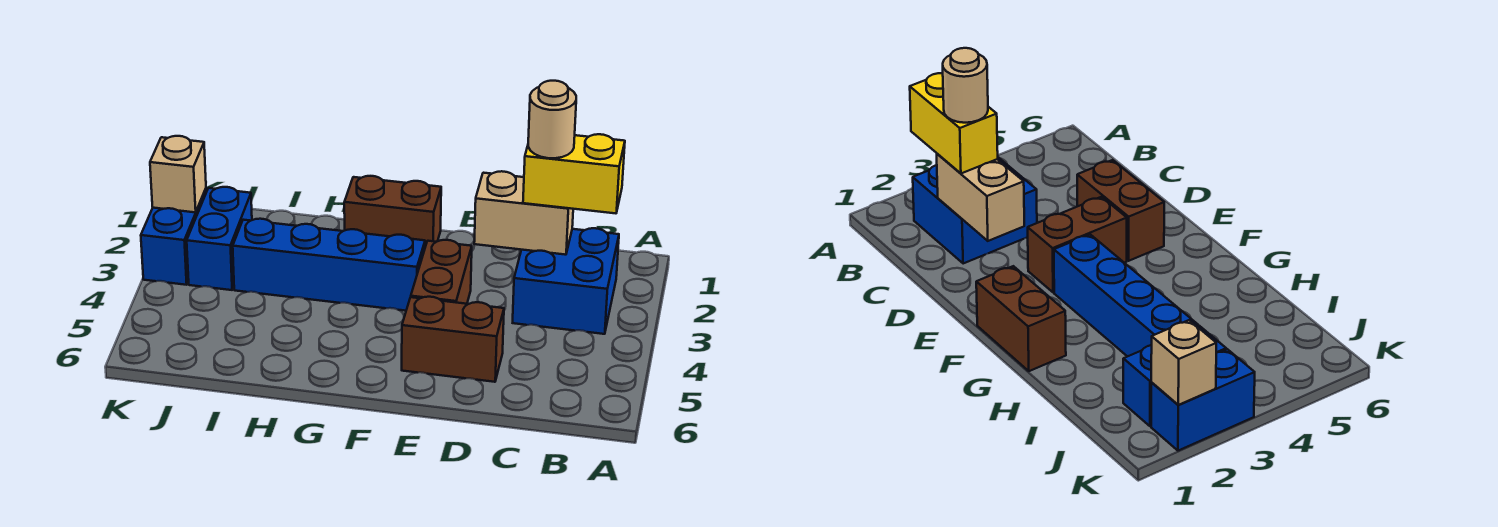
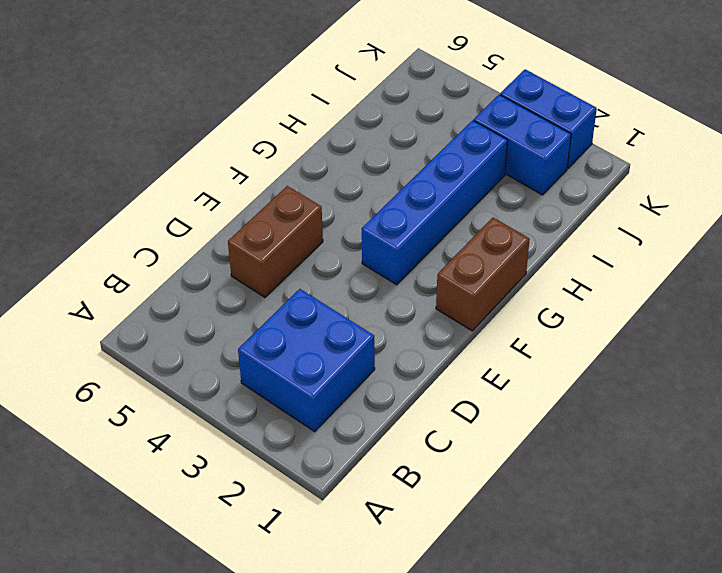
none -> brown brick E3:E4 level 1
none -> tan brick C2:D2 level 2

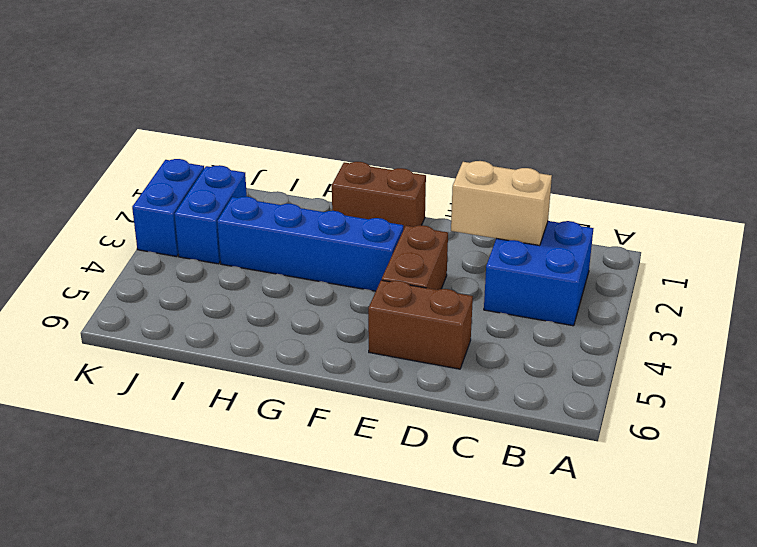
none -> tan brick K2 level 2
none -> yellow brick B2:C2 level 3

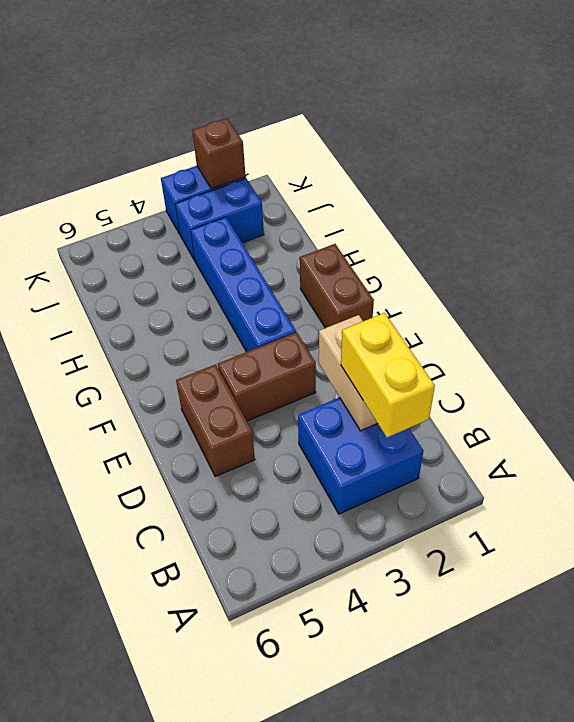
brown brick K2 level 2 -> tan brick K2 level 2
none -> tan round brick C2 level 4

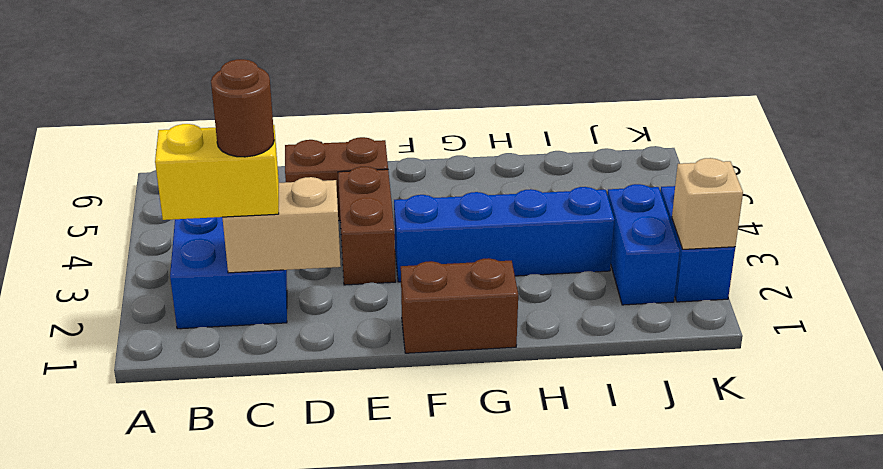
brown round brick C2 level 4 -> tan round brick C2 level 4

